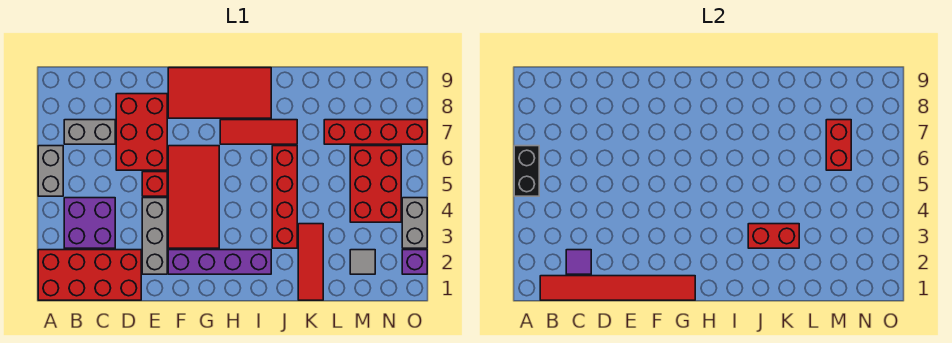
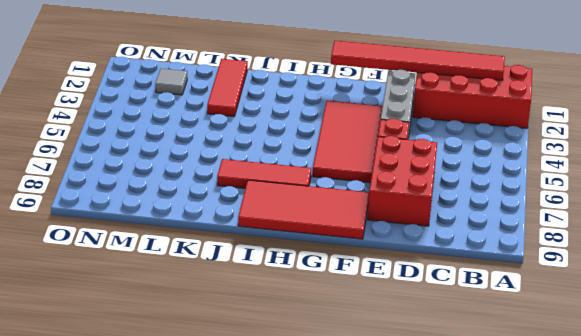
none -> grey brick A5:A6 level 1
none -> purple brick B3:C4 level 1
none -> grey brick B7:C7 level 1

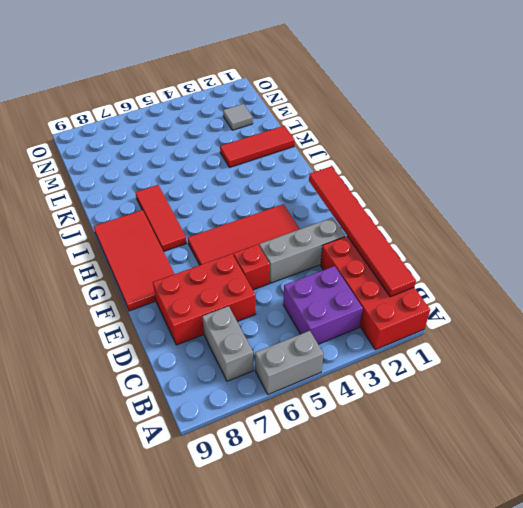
none -> purple brick F2:I2 level 1
none -> red brick J3:J6 level 1
none -> red brick L7:O7 level 1

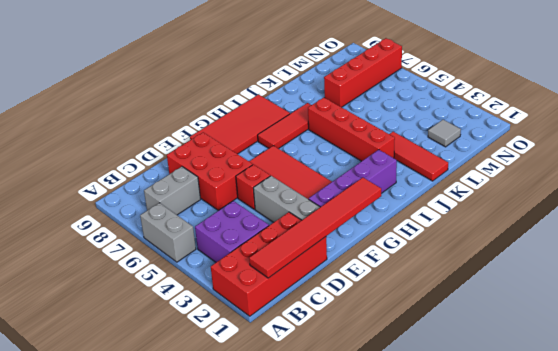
none -> red brick M4:N6 level 1
none -> purple brick O2 level 1
none -> grey brick O3:O4 level 1

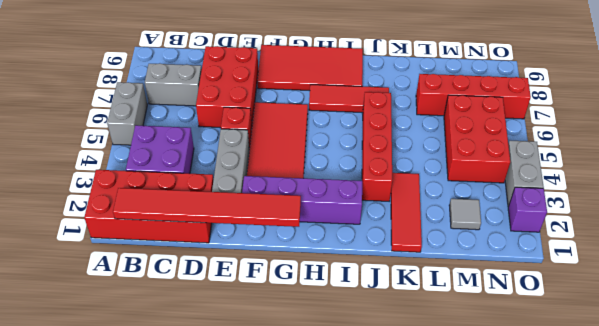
none -> black brick A5:A6 level 2
none -> purple tile C2 level 2
none -> red brick J3:K3 level 2

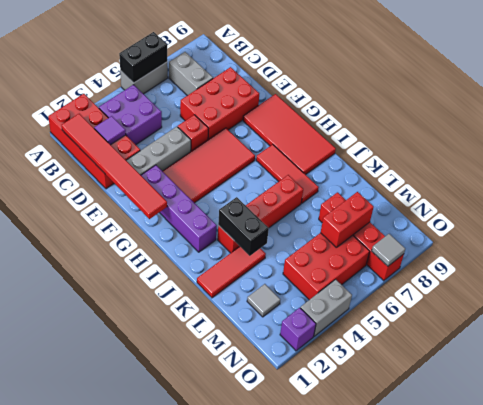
black brick J3:K3 level 2 -> red brick J3:K3 level 2
grey tile O7 level 2 -> none

